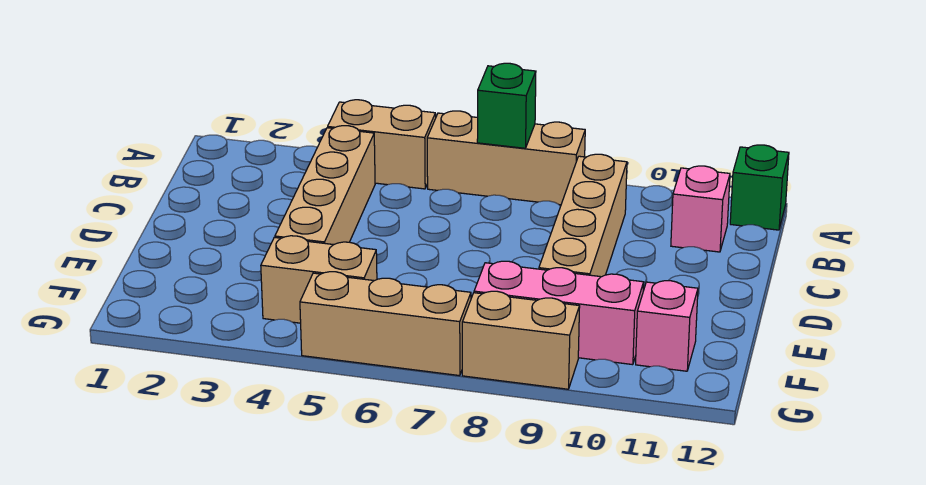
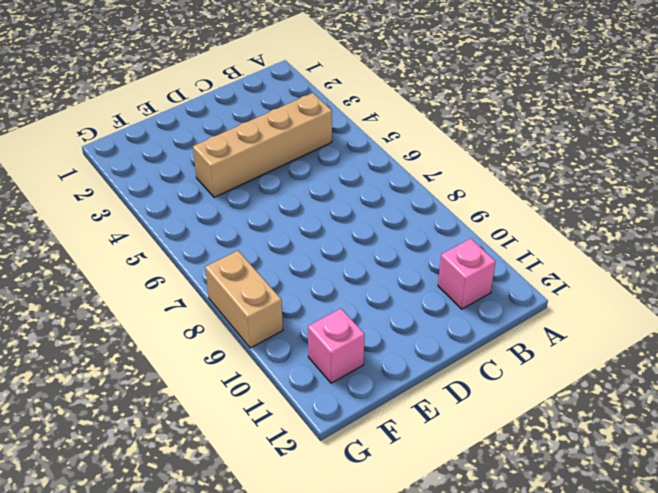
none -> tan brick A4:A5 level 1
none -> tan brick A6:A8 level 1
none -> green brick A12 level 1

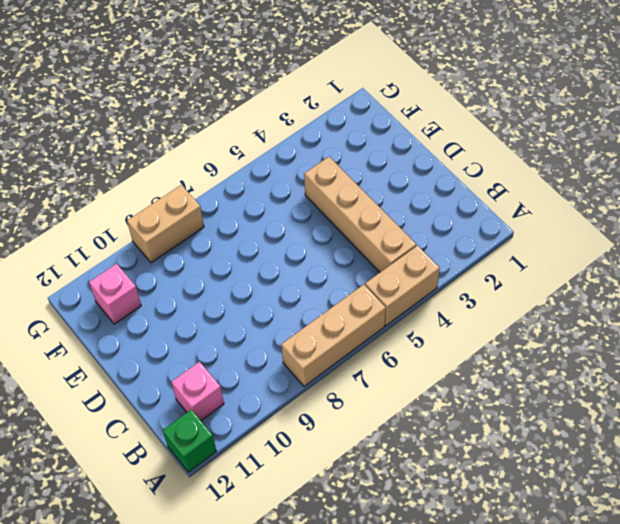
none -> tan brick B9:E9 level 1
none -> tan brick F4:F5 level 1
none -> pink brick F8:F10 level 1

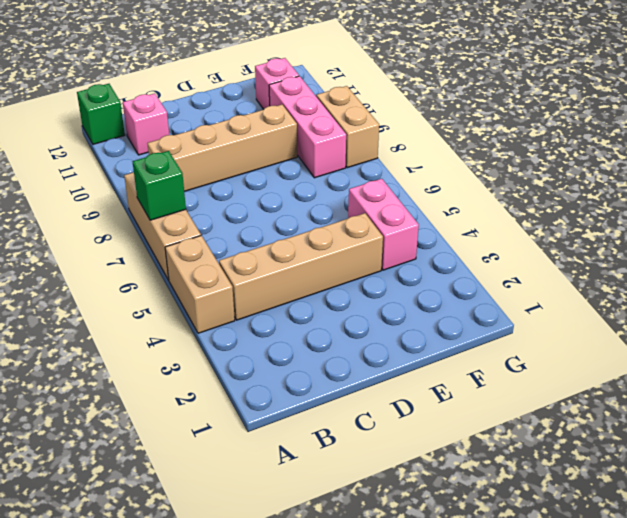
pink brick F4:F5 level 1 -> tan brick F4:F5 level 1
none -> tan brick G5:G7 level 1

